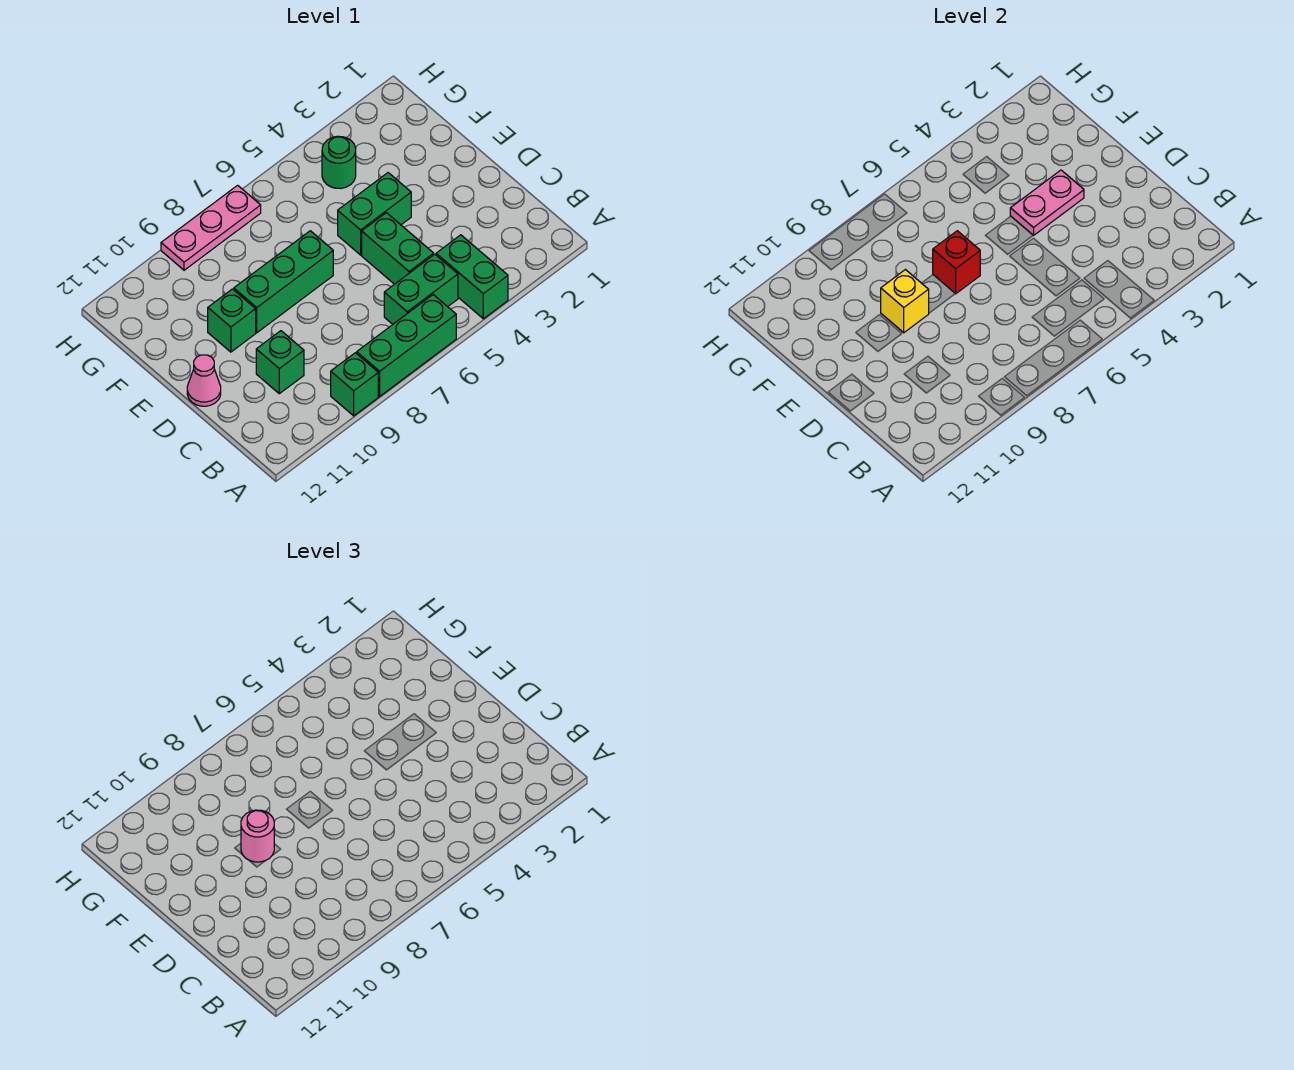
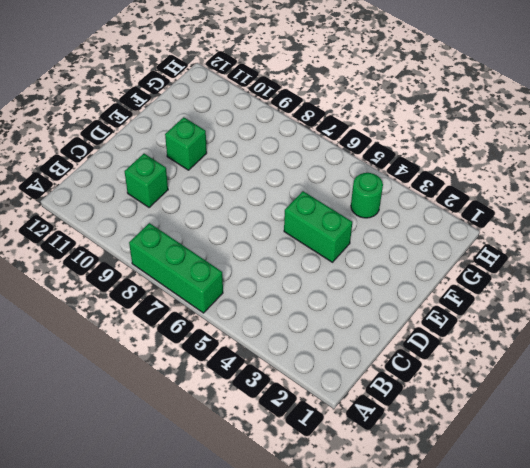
none -> green brick A4:B4 level 1
none -> green brick A9 level 1
none -> green brick B5:B6 level 1

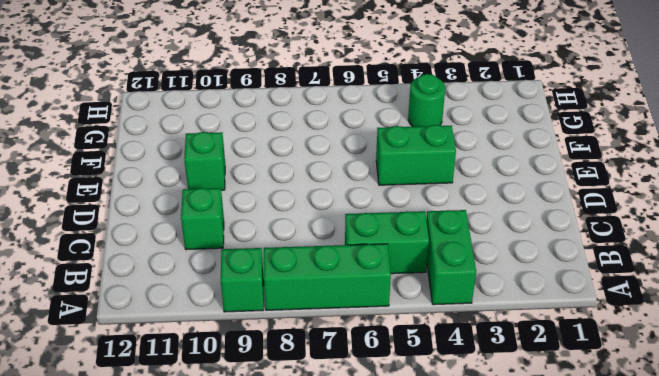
none -> green brick C5:D5 level 1
none -> pink cone D12 level 1
none -> green brick E7:E9 level 1

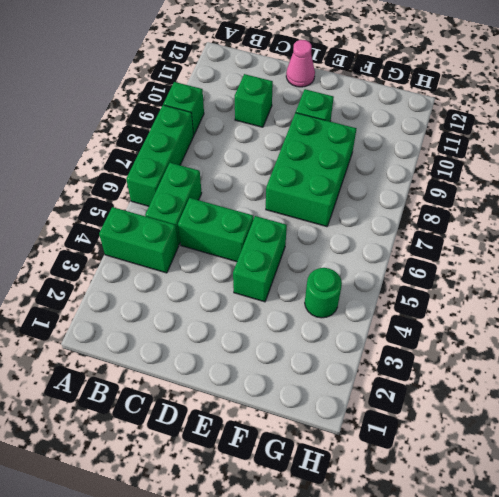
green brick E7:F9 level 1 -> green brick E7:E9 level 1
none -> pink plate H7:H9 level 1
none -> pink plate E3:E4 level 2
none -> red brick E7 level 2

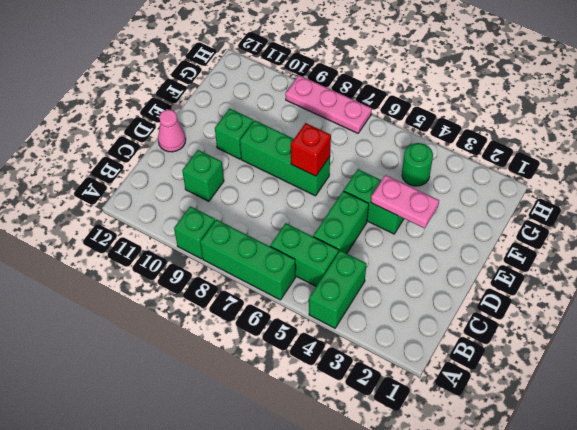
none -> yellow brick E9 level 2
none -> pink round brick E9 level 3

